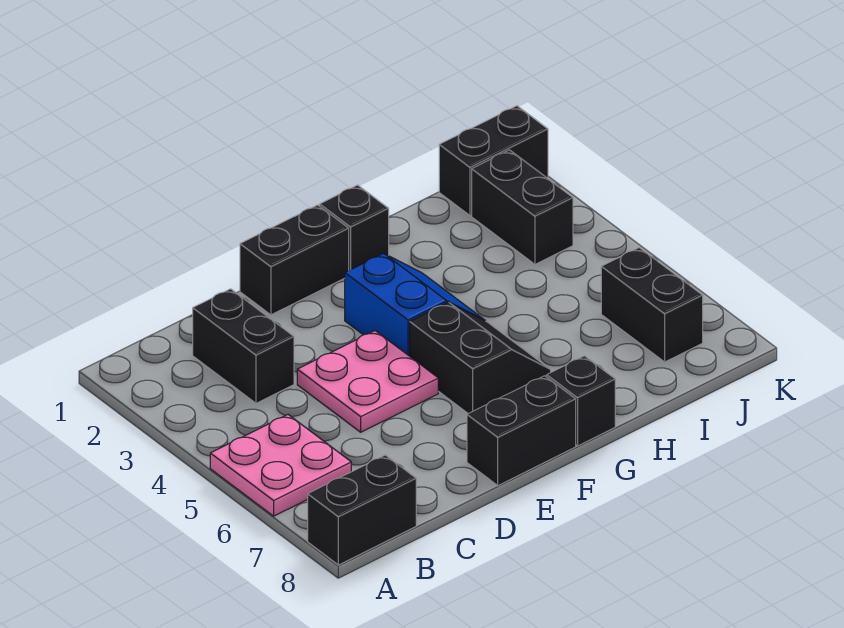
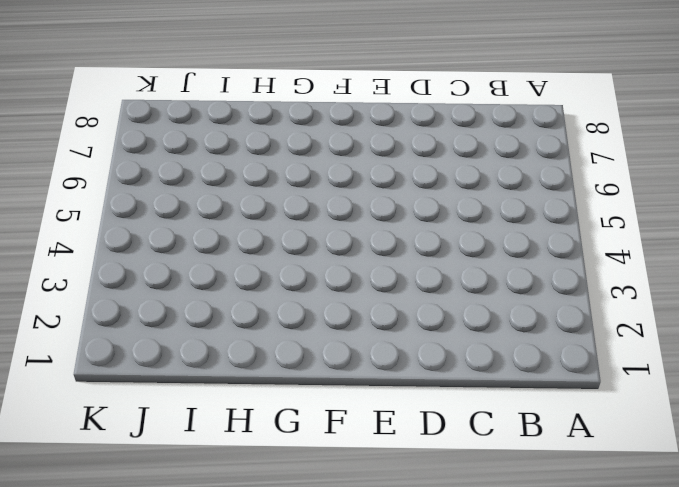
none -> pink plate A5:B6 level 1
none -> black brick A8:B8 level 1
none -> black brick C2:C3 level 1

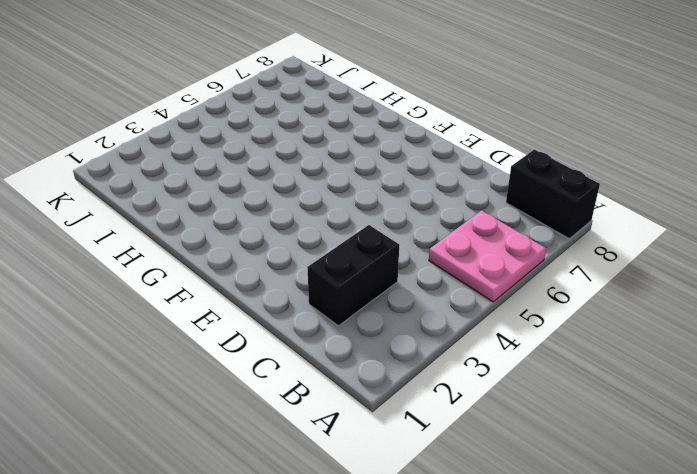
none -> pink plate D4:E5 level 1
none -> black brick E1:F1 level 1
none -> black brick E8:F8 level 1

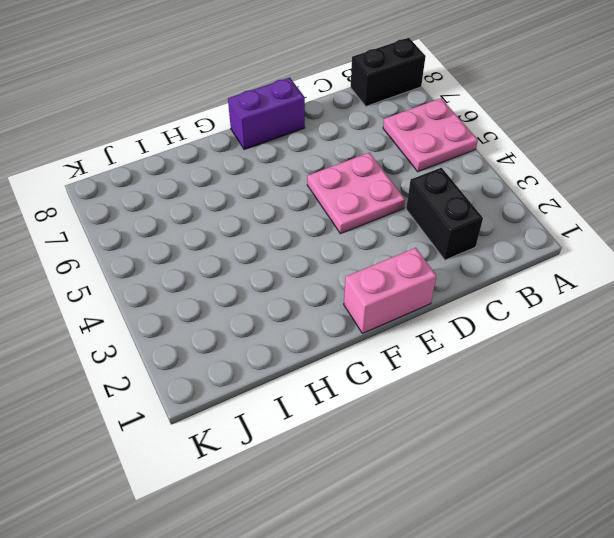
pink brick E1:F1 level 1 -> black brick E1:F1 level 1
purple brick E8:F8 level 1 -> black brick E8:F8 level 1
none -> blue slope F3:G4 level 1 top F
none -> black slope F5:G6 level 1 top F
none -> black brick G1 level 1

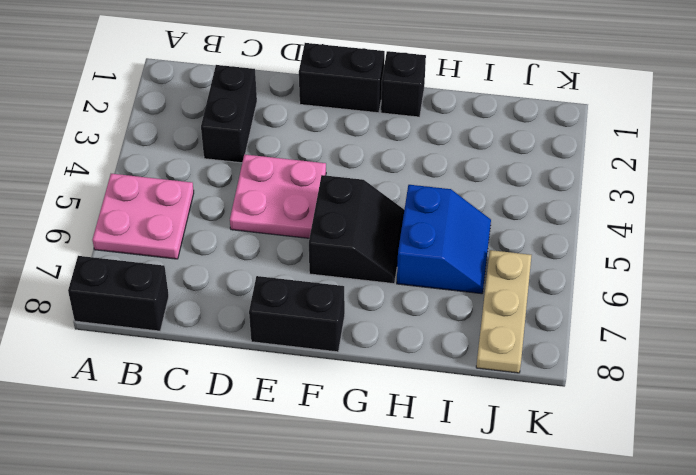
blue slope H5:I6 level 1 top H -> blue slope F3:G4 level 1 top F
tan plate J6:J8 level 1 -> black brick J6:J7 level 1
none -> black brick G8 level 1
none -> black brick J1:K1 level 1
none -> black brick J2:J3 level 1

